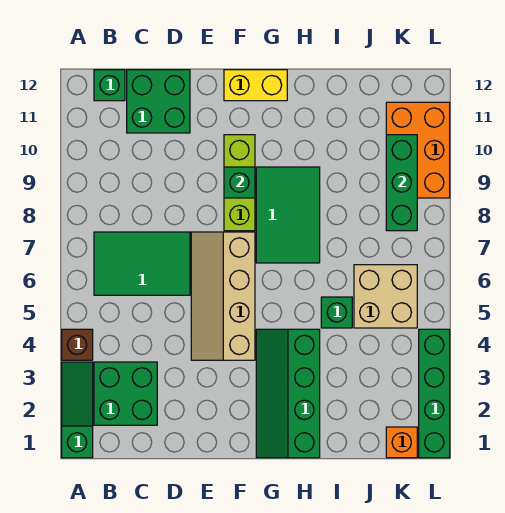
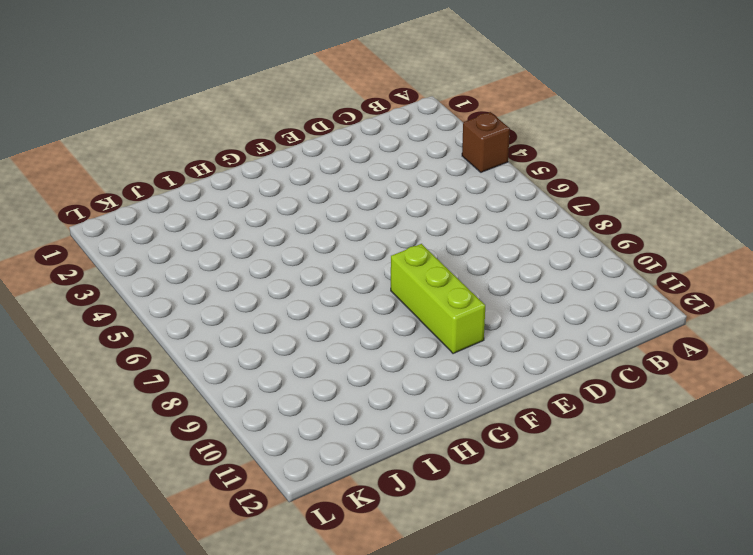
none -> green slope A1:A3 level 1 top 1
none -> green brick B2:C3 level 1
none -> green tile B6:D7 level 1

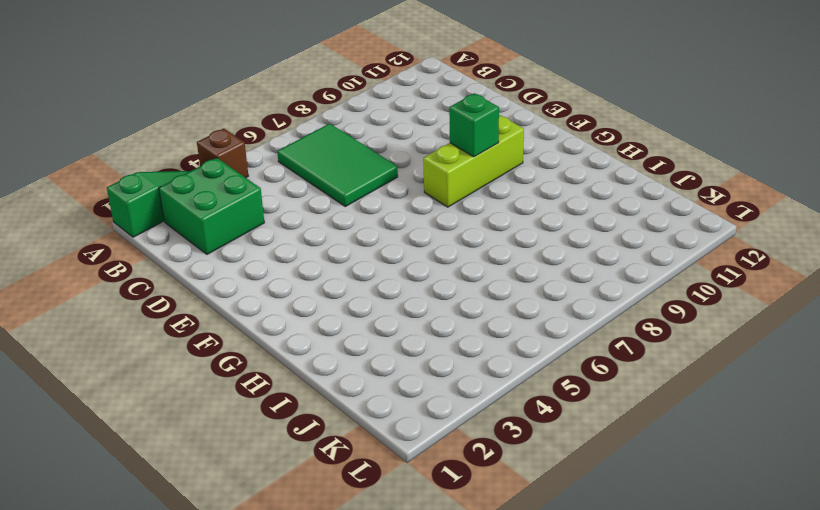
none -> green brick B12 level 1
none -> green brick C11:D12 level 1
none -> tan slope E4:F7 level 1 top F

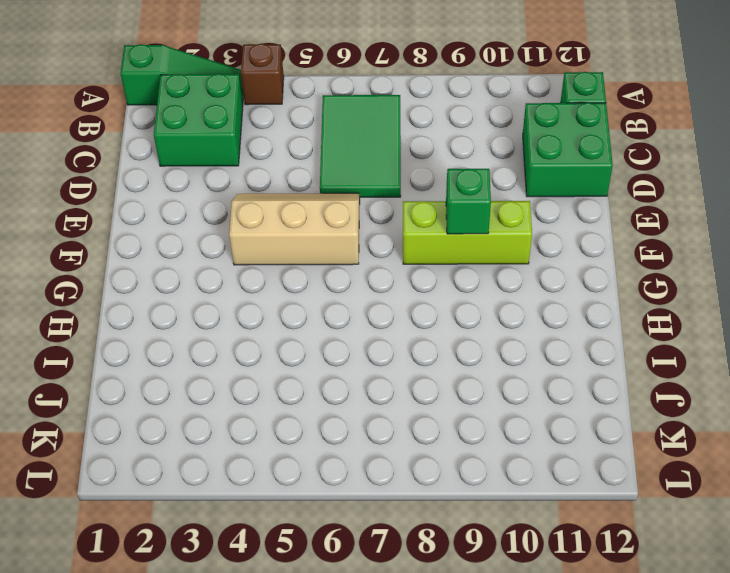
tan slope E4:F6 level 1 top F -> tan slope E4:F7 level 1 top F
none -> yellow brick F12:G12 level 1
none -> green slope G1:H4 level 1 top H
none -> green tile G7:H9 level 1

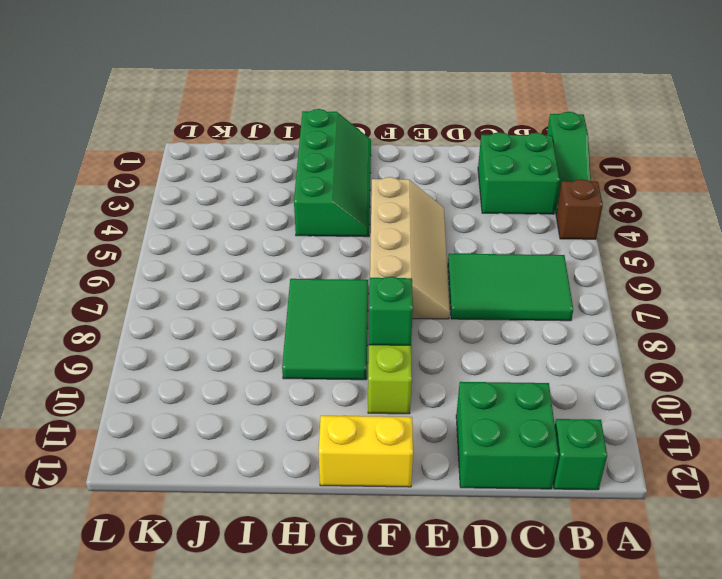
none -> green brick I5 level 1
none -> tan brick J5:K6 level 1
none -> orange brick K1 level 1

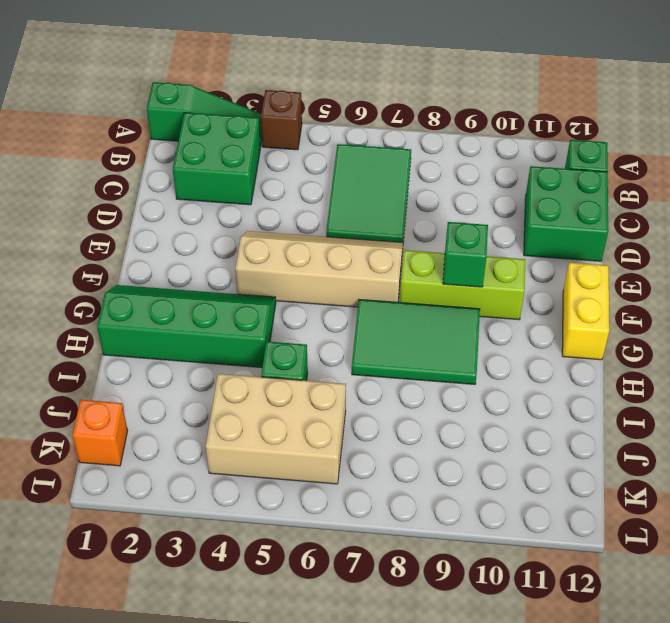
tan brick J4:K6 level 1 -> tan brick J5:K6 level 1
none -> orange brick K9:L11 level 1
none -> green brick L1:L4 level 1
none -> green brick K8:K10 level 2

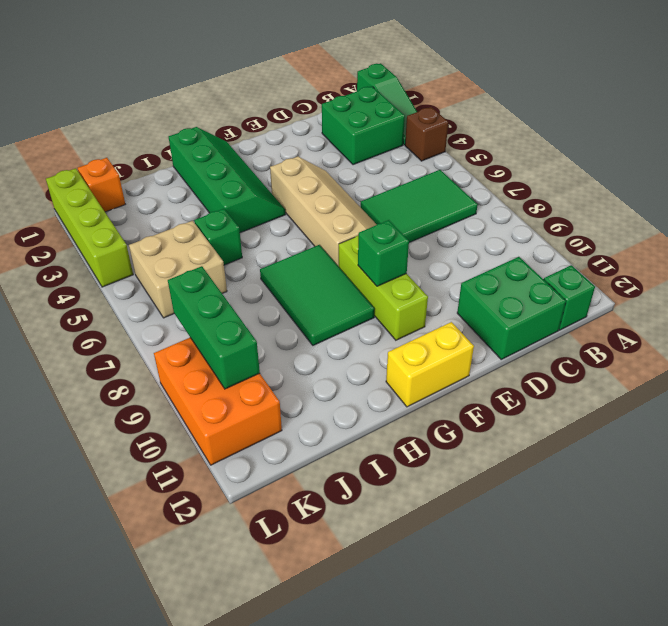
lime brick L1:L4 level 1 -> green brick L1:L4 level 1

